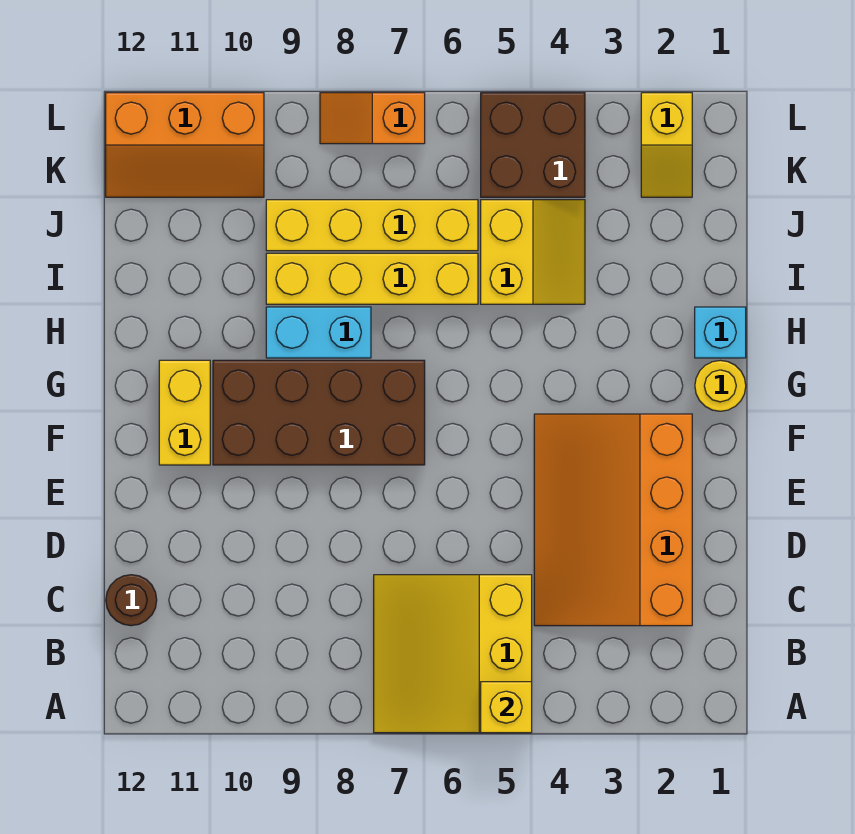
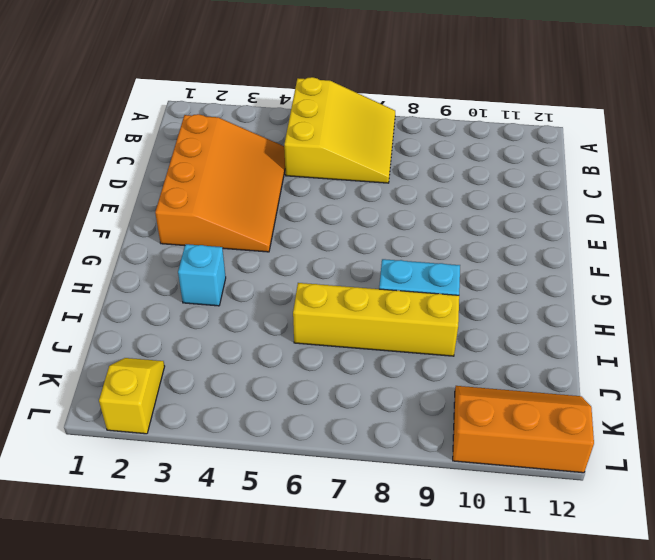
cyan brick H3 level 1 -> cyan brick H1 level 1
none -> brown round brick C12 level 1
none -> brown brick F7:G10 level 1
none -> yellow brick F11:G11 level 1

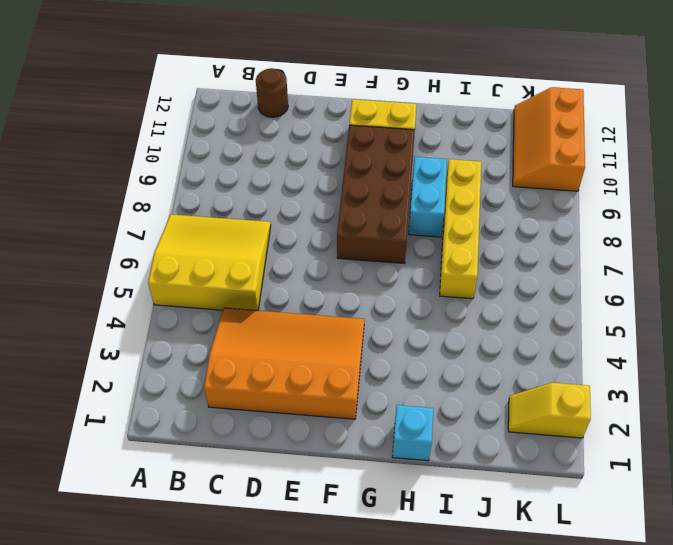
none -> yellow round brick G1 level 1
none -> yellow slope I4:J5 level 1 top 5
none -> yellow brick J6:J9 level 1

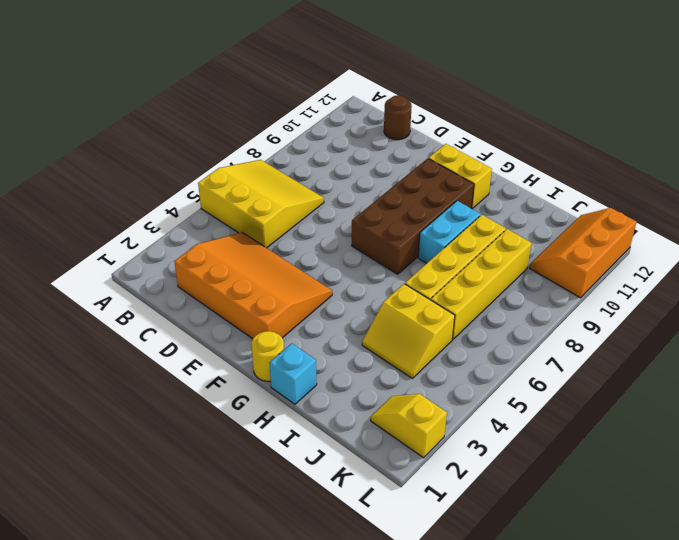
none -> brown brick K4:L5 level 1
none -> orange slope L7:L8 level 1 top 7
none -> yellow brick A5 level 2

